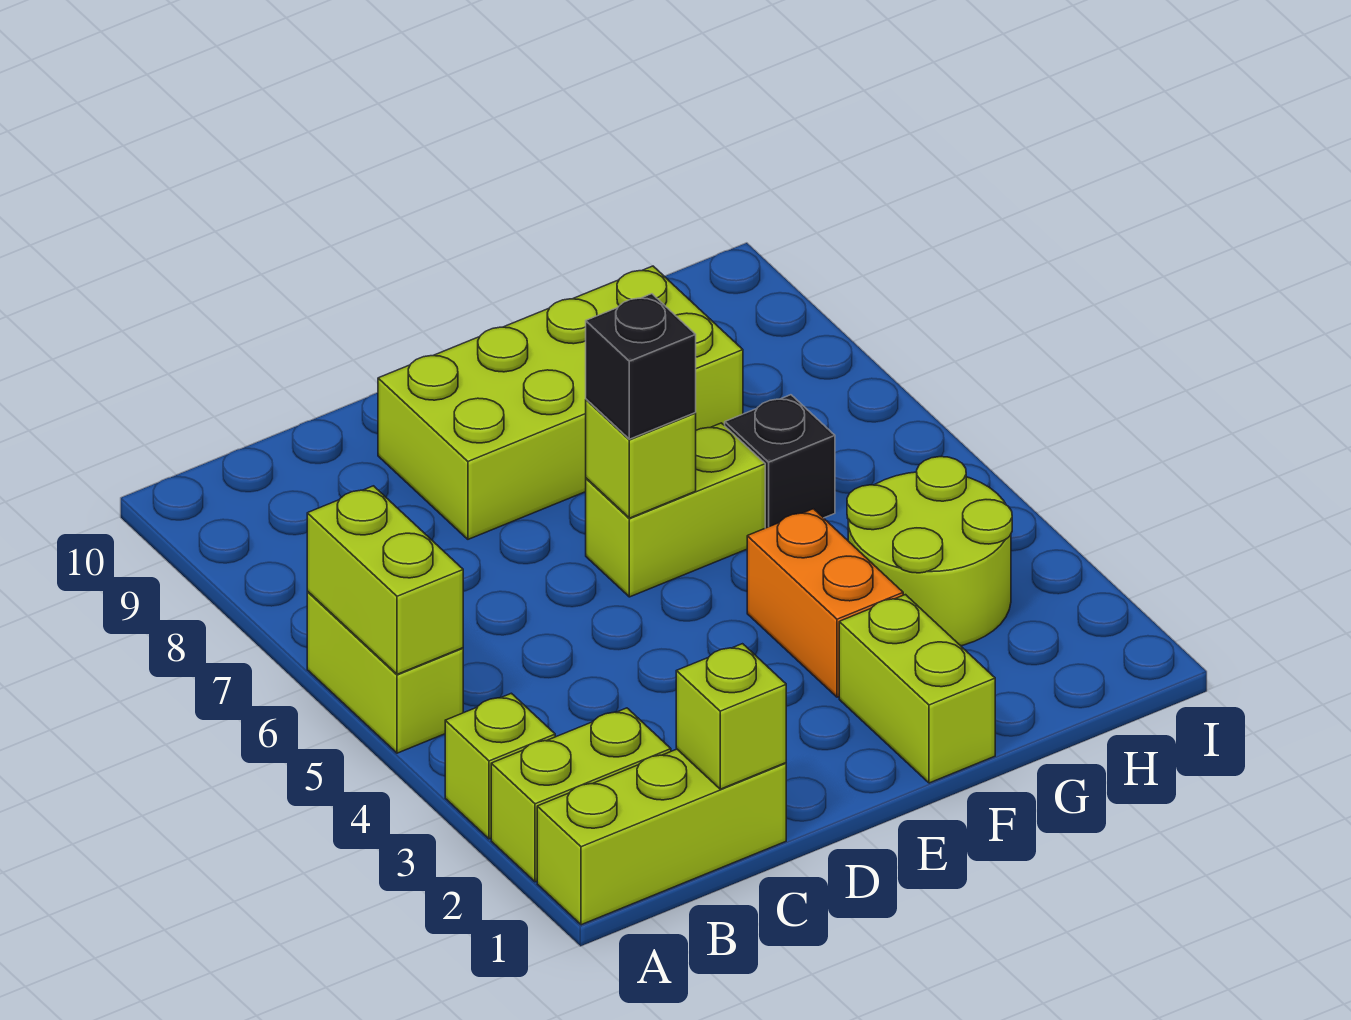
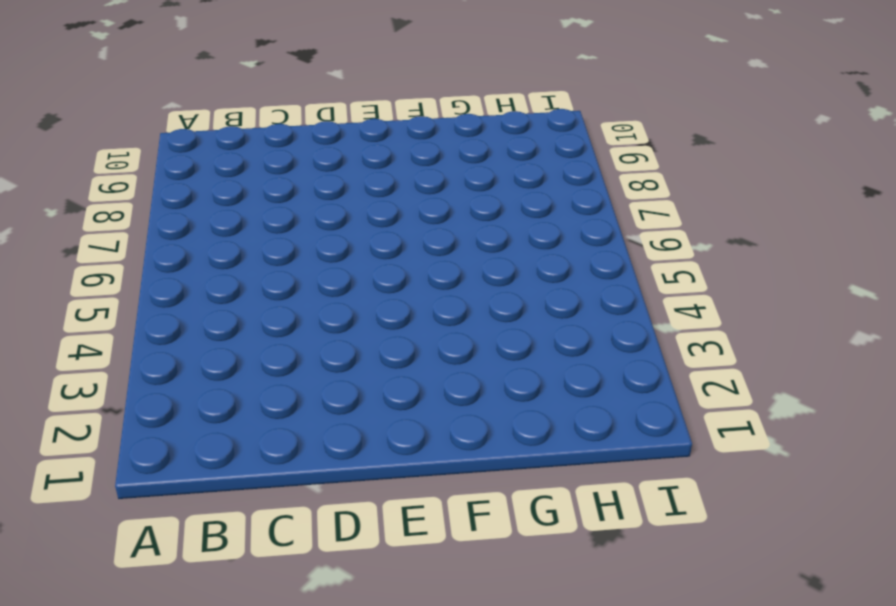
none -> lime brick A1:C1 level 1
none -> lime brick A2:B2 level 1
none -> lime brick A3 level 1

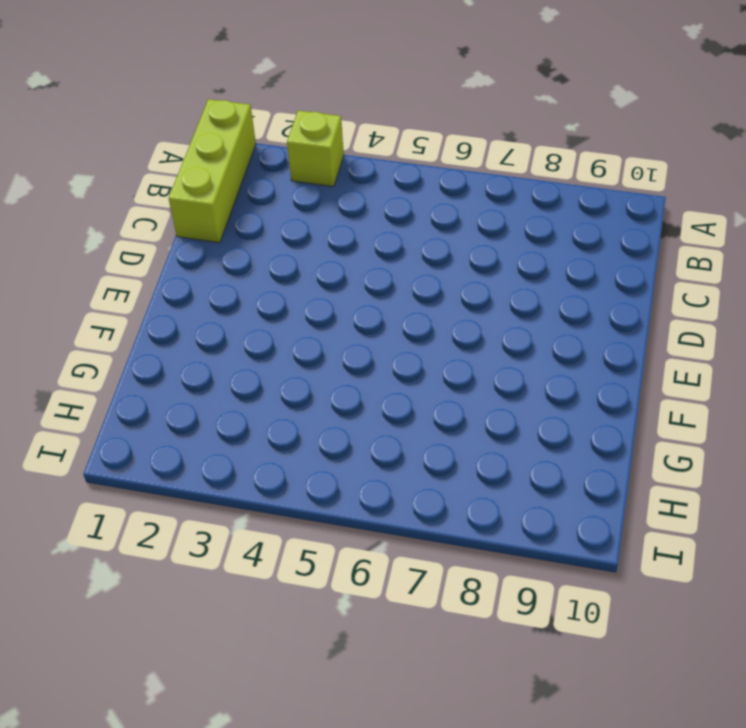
none -> lime brick A2:B2 level 1
none -> lime brick A5:A6 level 1
none -> lime brick D8:G9 level 1

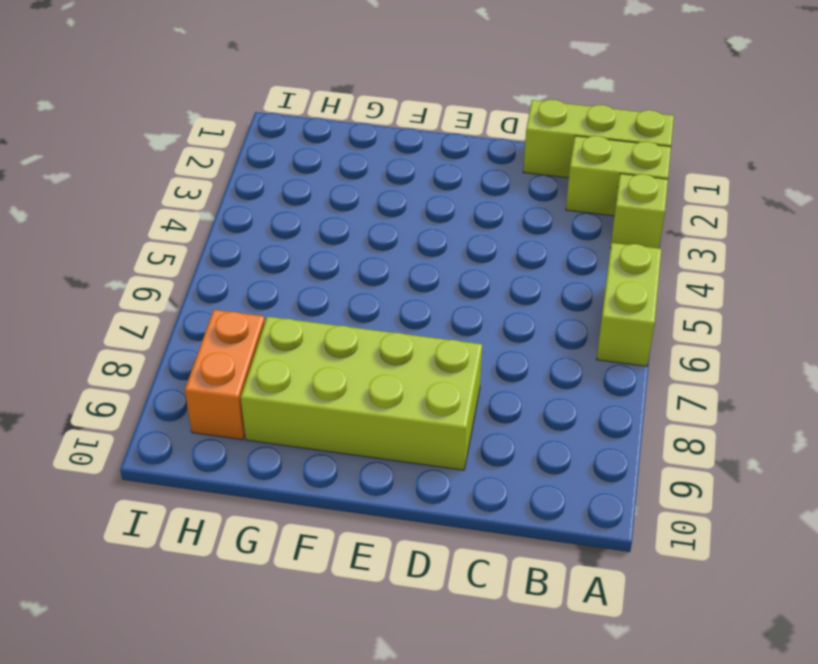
orange brick H8:H9 level 1 -> orange brick F3:F4 level 1
none -> lime brick E6:F6 level 1
none -> lime brick F1:F2 level 1
none -> lime round brick G3:H4 level 1

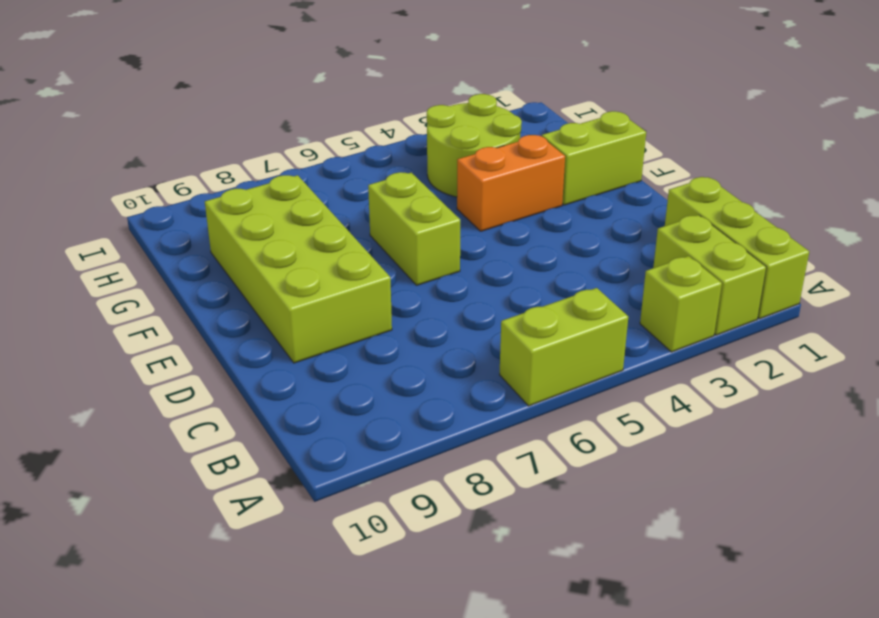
none -> black brick G6 level 1
none -> lime brick A5:A6 level 2
none -> lime brick C1 level 2

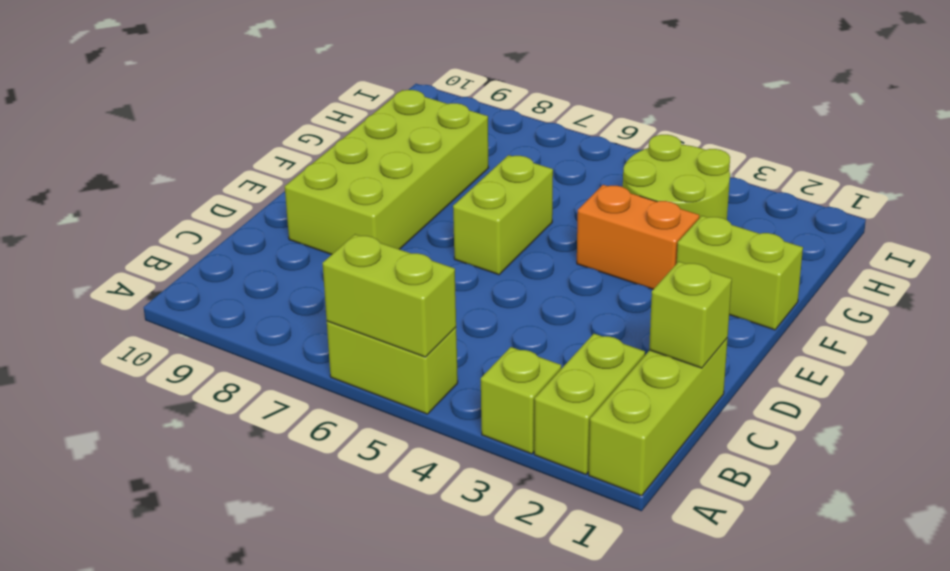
none -> black brick G6 level 1
none -> lime brick E6 level 2
none -> black brick E6 level 3

